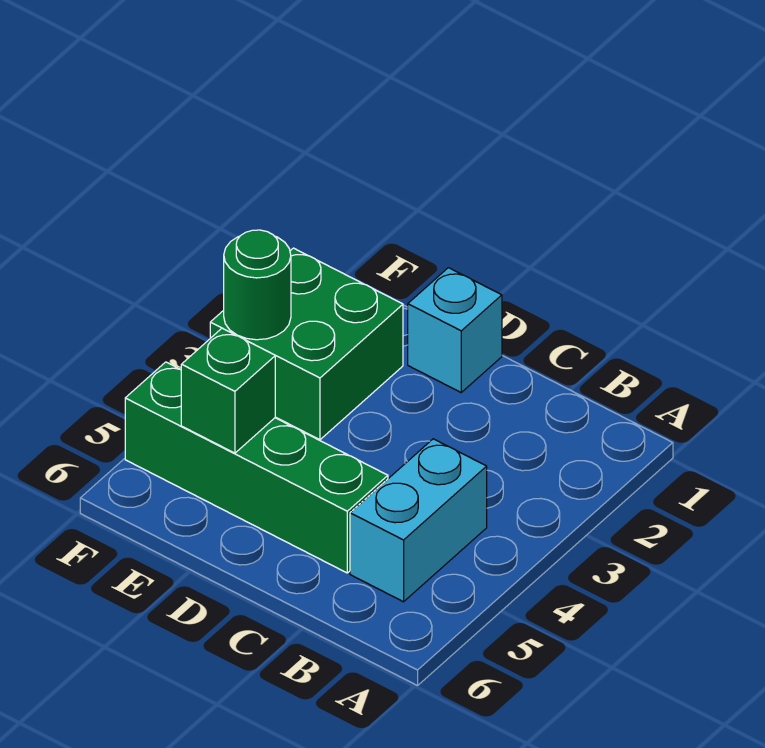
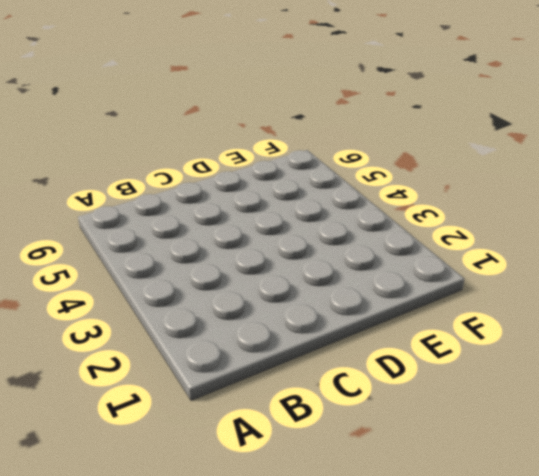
none -> cyan brick B4:B5 level 1
none -> green brick C5:F5 level 1

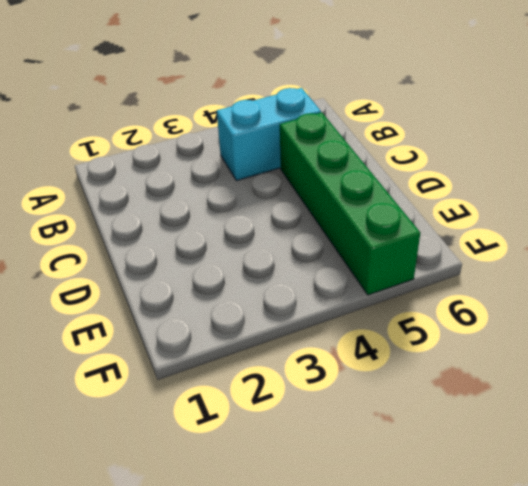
none -> cyan brick D1 level 1
none -> green brick E2:F3 level 1

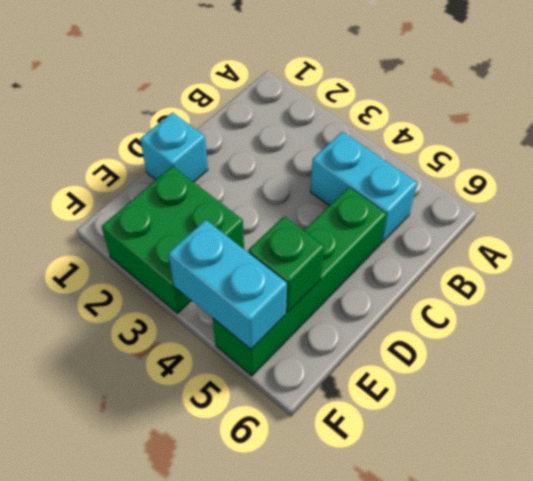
cyan brick F4:F5 level 2 -> none
none -> green round brick F3 level 2

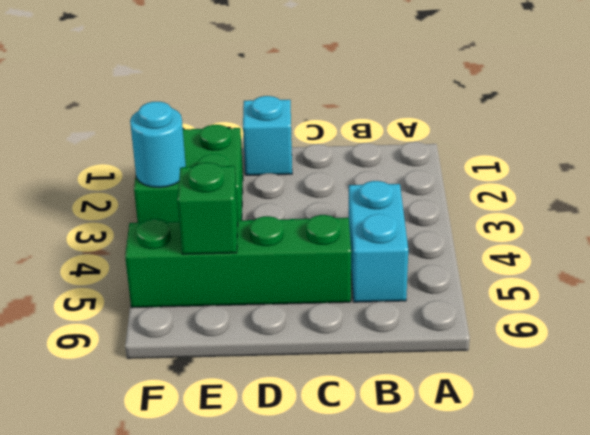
cyan round brick F3 level 2 -> green round brick F3 level 2

